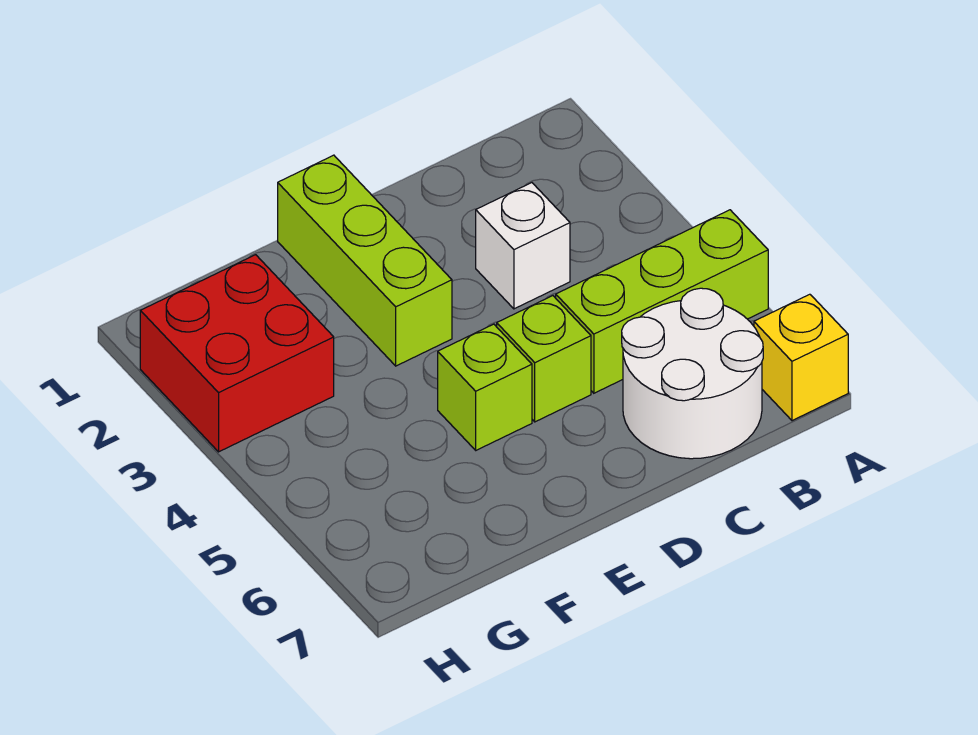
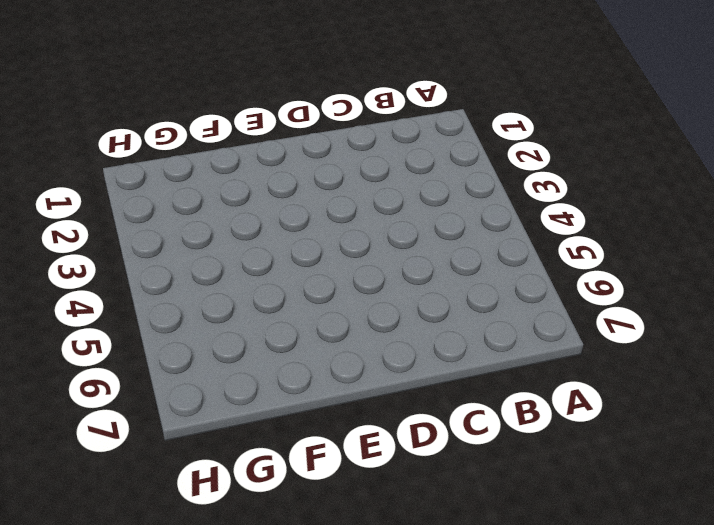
none -> lime brick A5:C5 level 1
none -> yellow brick A7 level 1

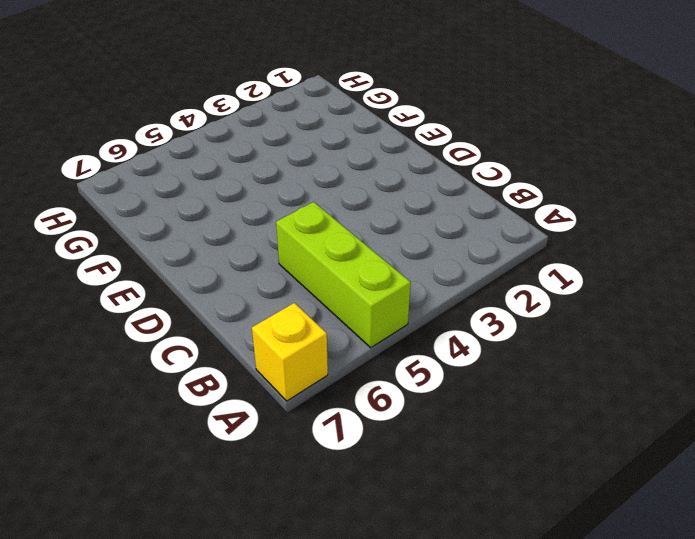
none -> white round brick B6:C7 level 1
none -> white brick C3 level 1

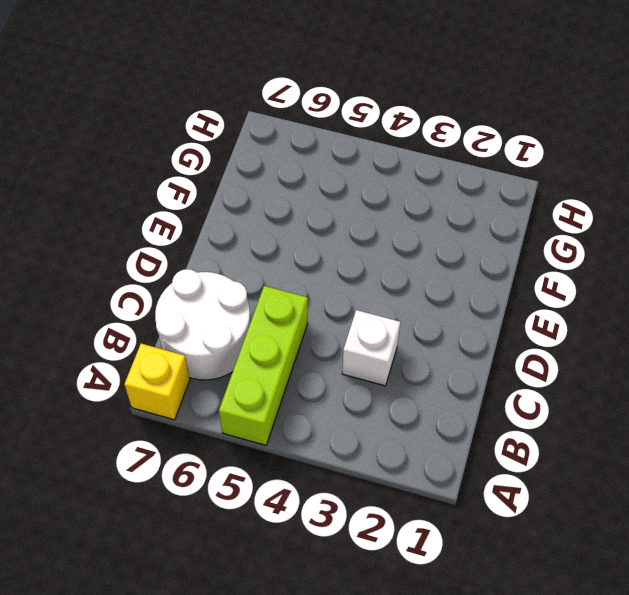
none -> lime brick D5 level 1
none -> lime brick E1:E3 level 1

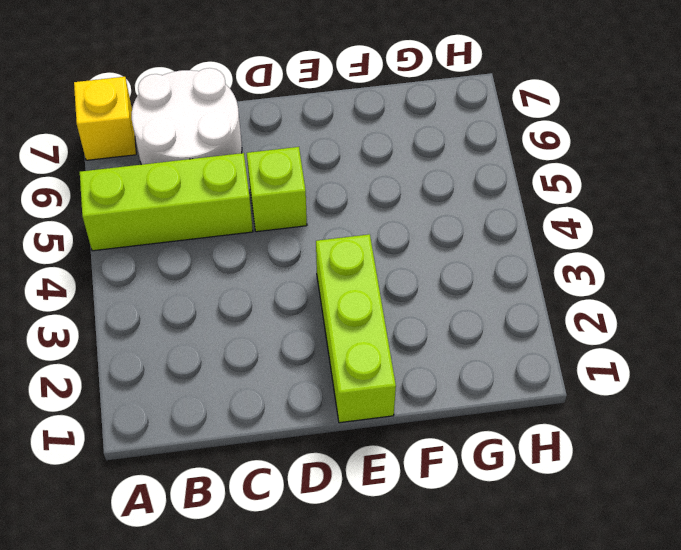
none -> white brick C3 level 1
none -> lime brick E5 level 1

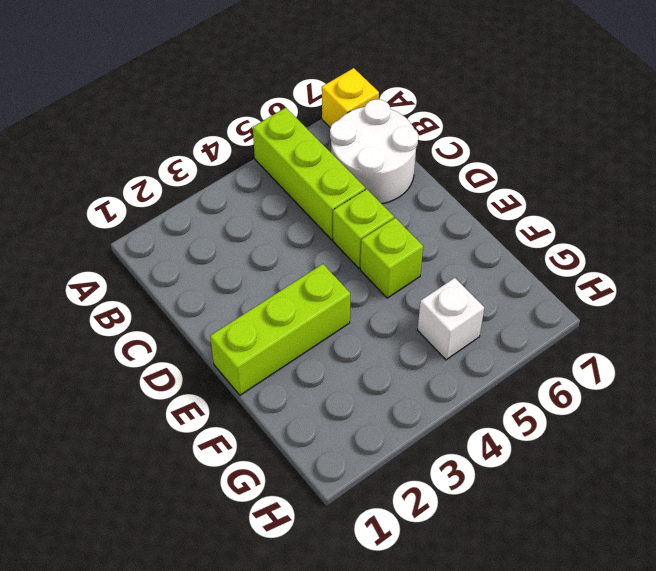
white brick G5 level 1 -> white brick C3 level 1
none -> red brick G2:H3 level 1

